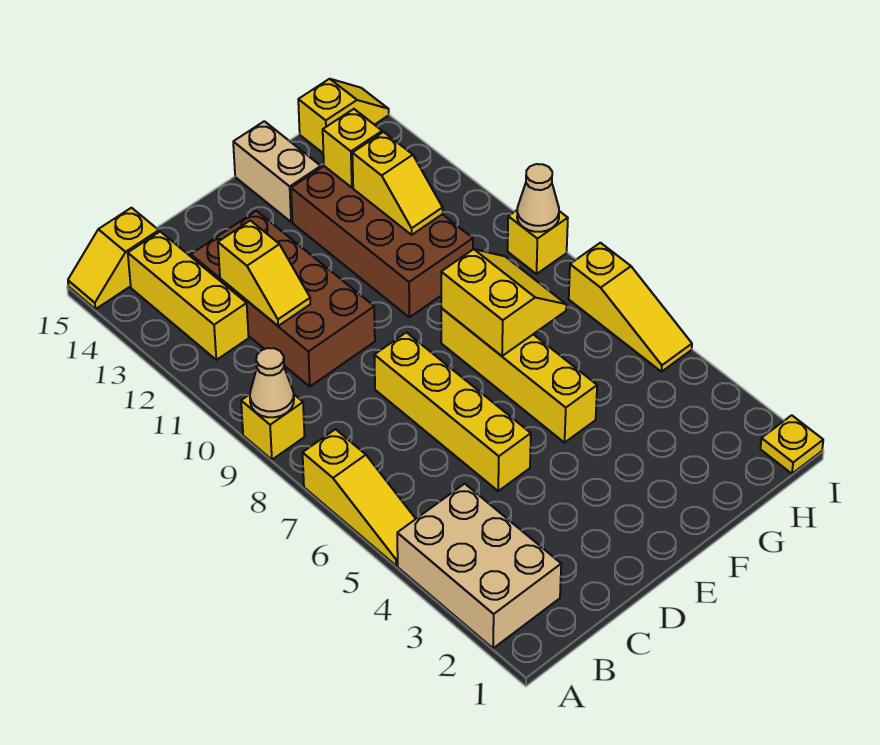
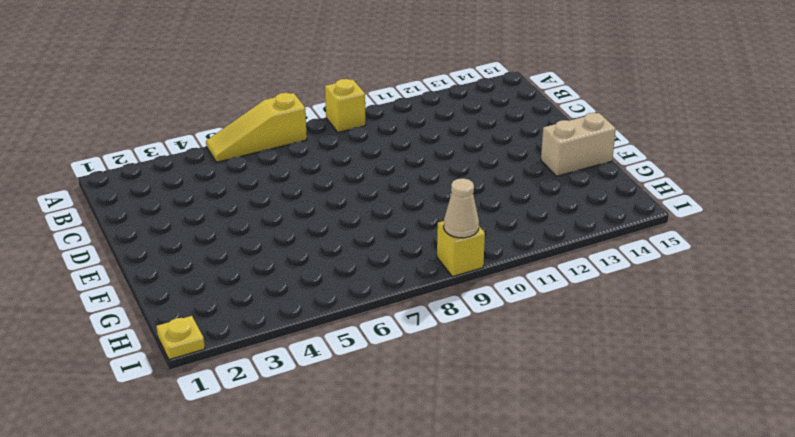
none -> tan brick A2:B4 level 1
none -> yellow slope A15:B15 level 1 top B
none -> yellow brick B12:B14 level 1

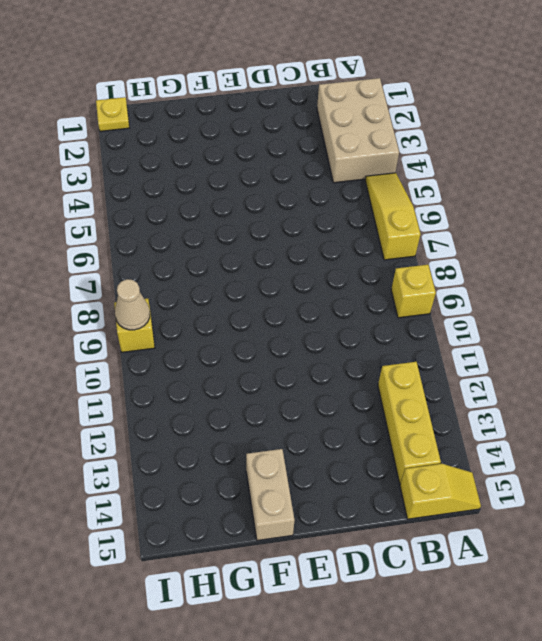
none -> brown brick C10:D13 level 1
none -> yellow brick D5:D8 level 1
none -> yellow brick F5:F8 level 1

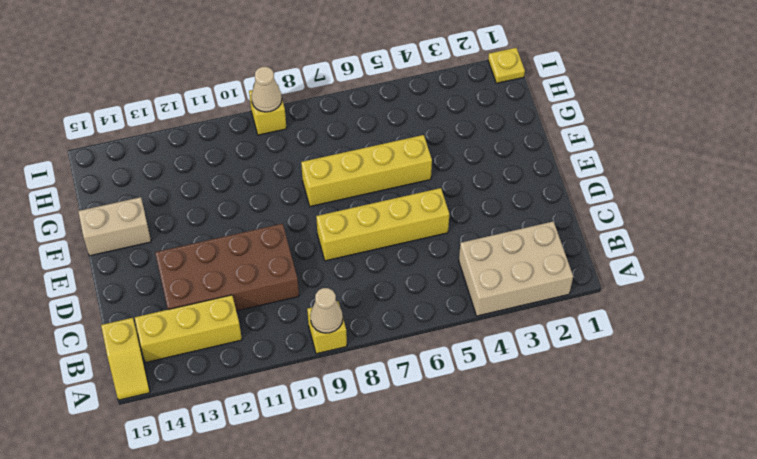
none -> yellow slope A5:A7 level 1 top 7
none -> brown brick F10:G13 level 1
none -> yellow slope H15:I15 level 1 top H

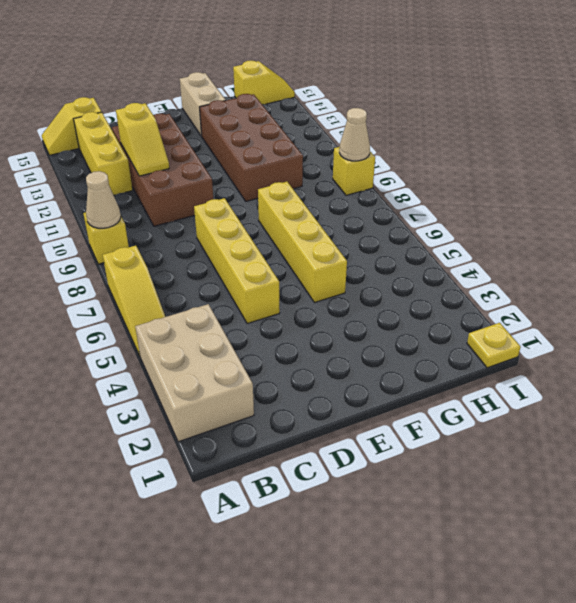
none -> yellow slope I5:I7 level 1 top 7
none -> yellow slope F7:G8 level 2 top F
none -> yellow slope G11:G12 level 2 top 12

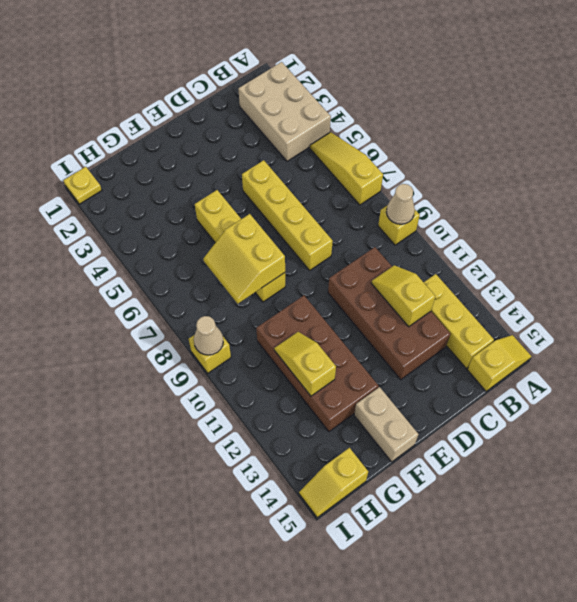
none -> yellow slope I5:I7 level 1 top 7
none -> yellow brick G13 level 2

